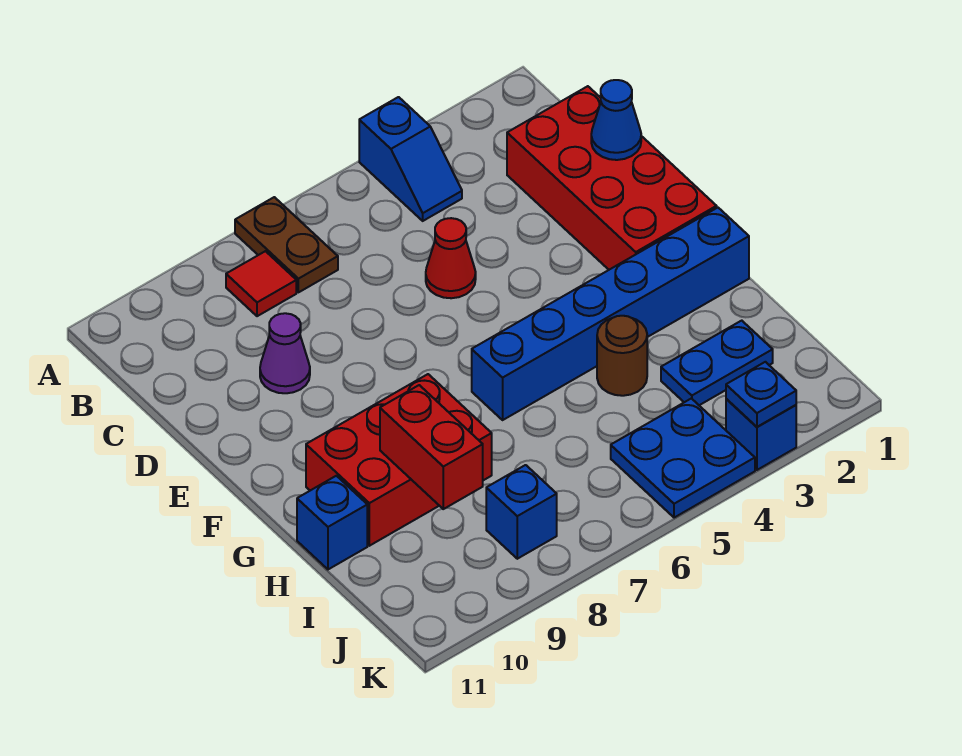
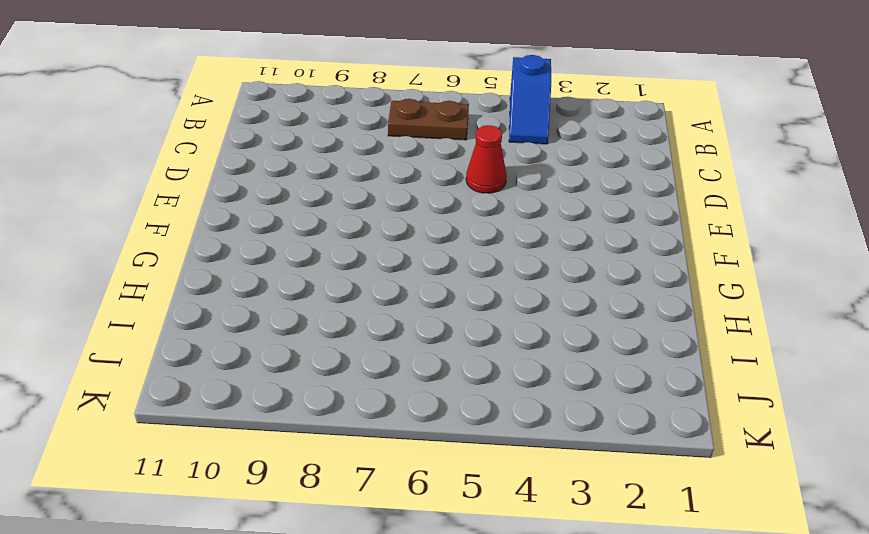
brown plate B6:B7 level 1 -> brown plate A7:B7 level 1
none -> red tile B8 level 1
none -> red brick C1:F2 level 1
none -> purple cone D9 level 1

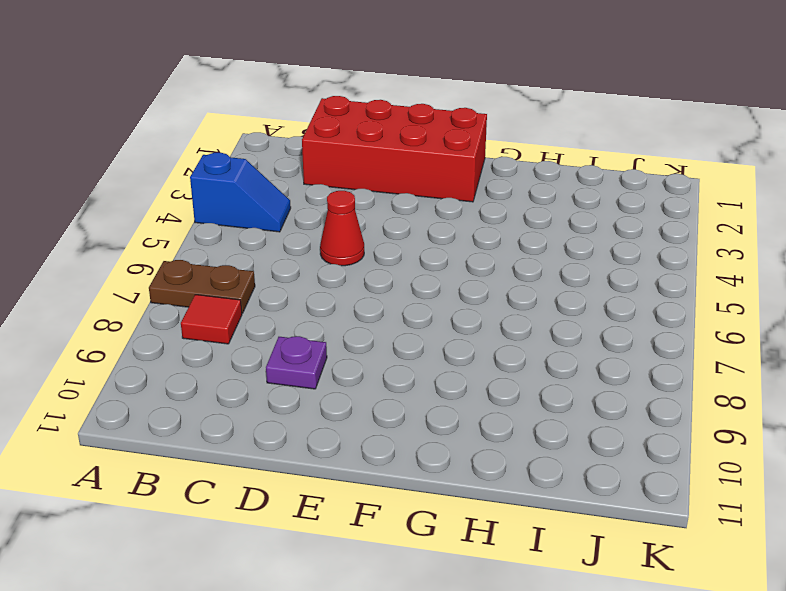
purple plate D9 level 1 -> purple cone D9 level 1
none -> blue brick G1:G6 level 1
none -> red brick G8:H10 level 1
none -> brown round brick H4 level 1

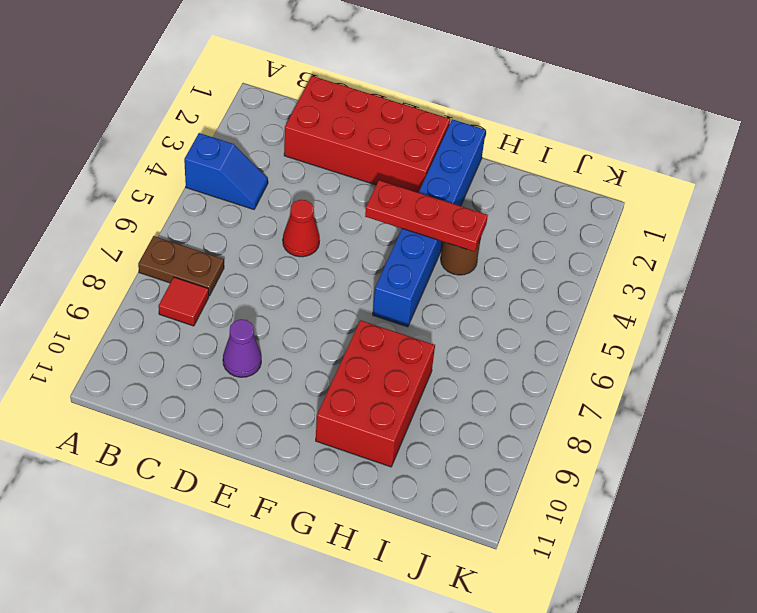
red plate F4:H4 level 2 -> none
none -> blue brick H11 level 1
none -> blue plate I2:I3 level 1
none -> blue plate J4:K5 level 1

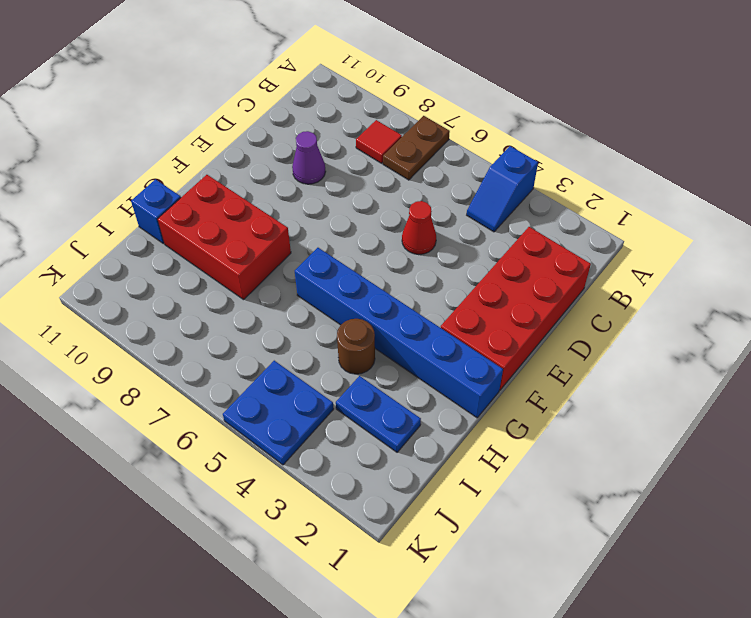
none -> blue brick J8 level 1
none -> blue brick K3 level 1
none -> blue cone D1 level 2

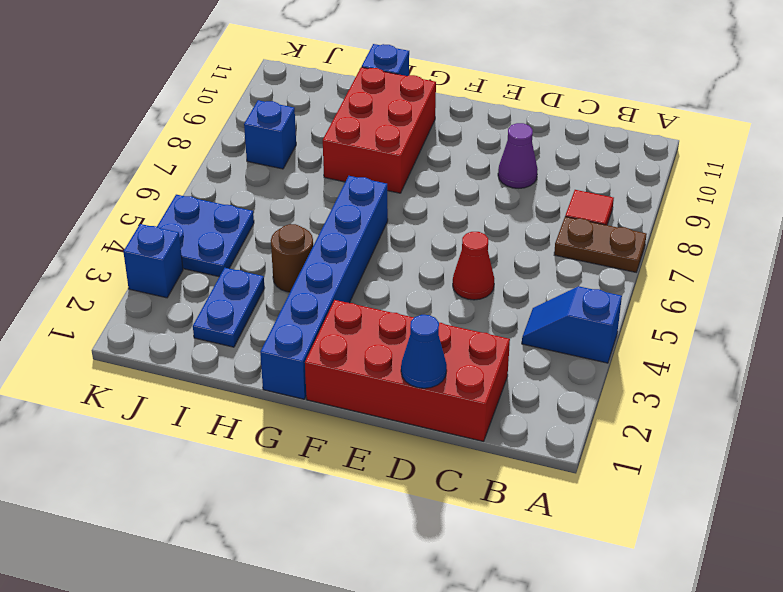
none -> red brick H9:I9 level 2
none -> blue plate K3 level 2

